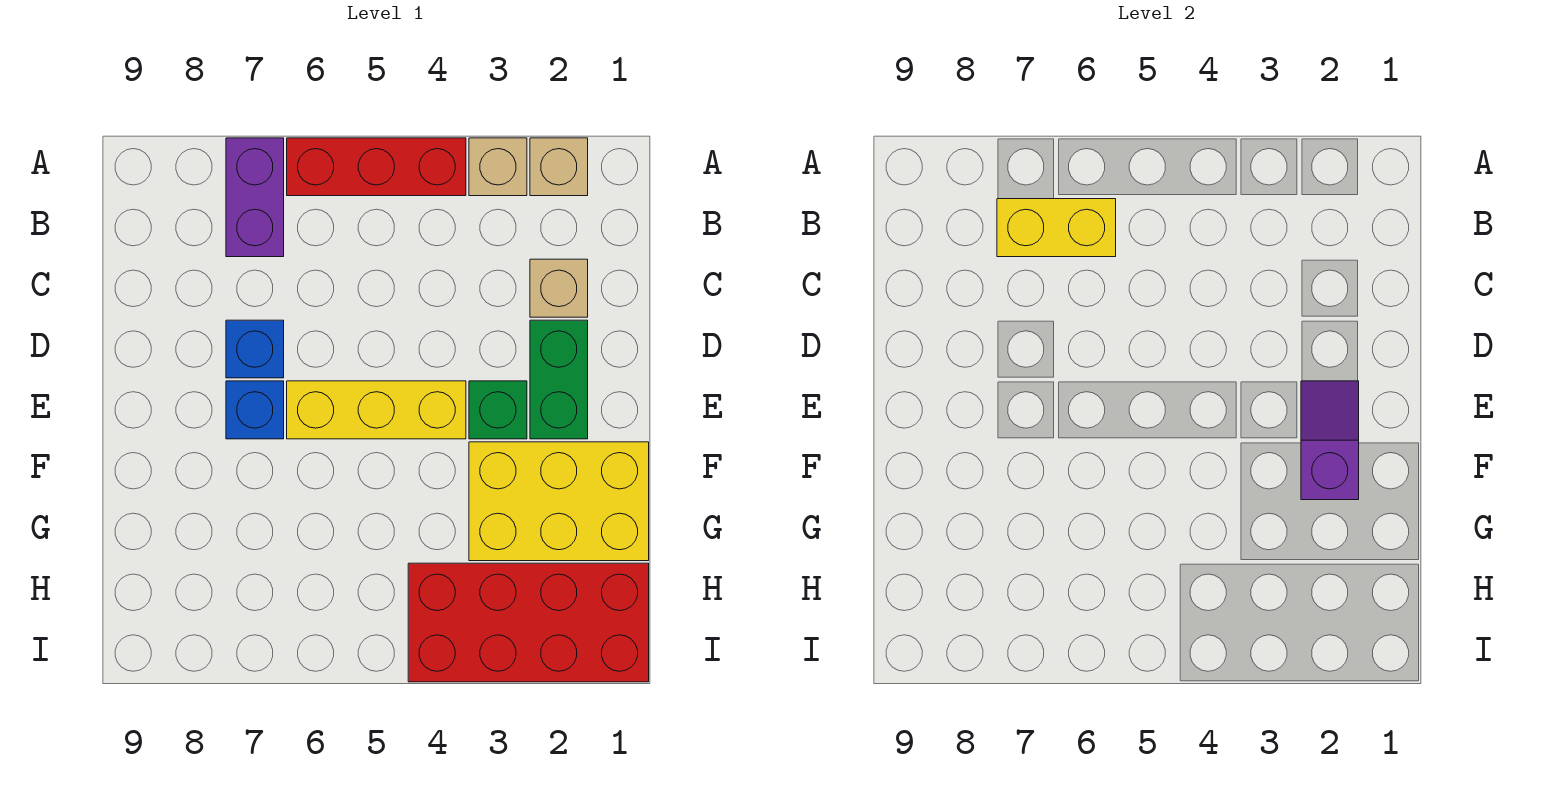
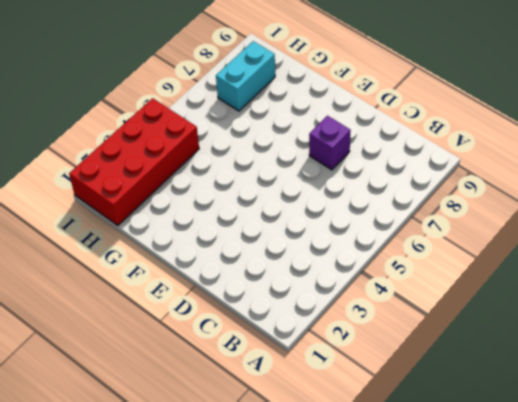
purple brick D7 level 1 -> blue brick D7 level 1
cyan brick H7:H8 level 1 -> none
none -> tan brick A2 level 1
none -> tan brick A3 level 1
none -> red brick A4:A6 level 1

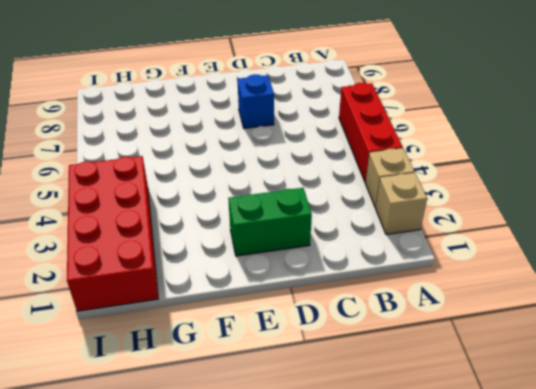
none -> purple brick A7:B7 level 1
none -> tan brick C2 level 1
none -> green brick E3 level 1

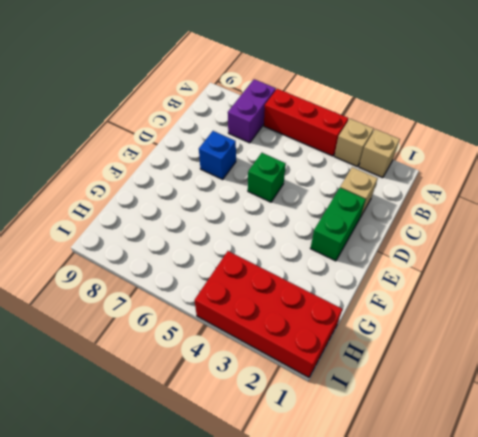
green brick D5 level 1 -> green brick E3 level 1
none -> yellow brick E4:E6 level 1
none -> blue brick E7 level 1
none -> yellow brick F1:G3 level 1

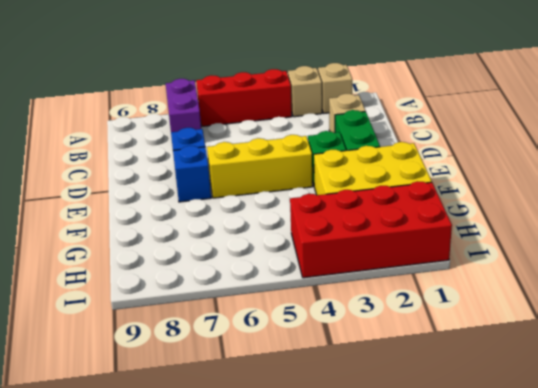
none -> yellow brick B6:B7 level 2
none -> purple slope E2:F2 level 2 top F

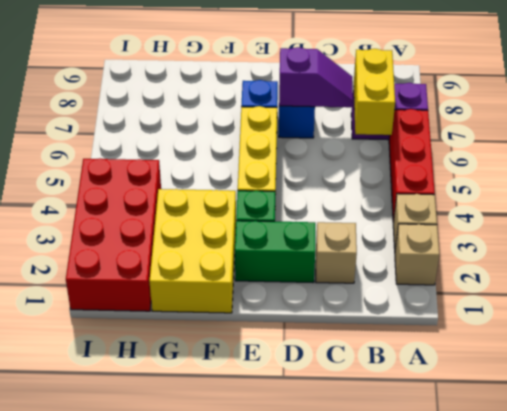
purple slope C7:D7 level 2 top D -> purple slope E2:F2 level 2 top F

